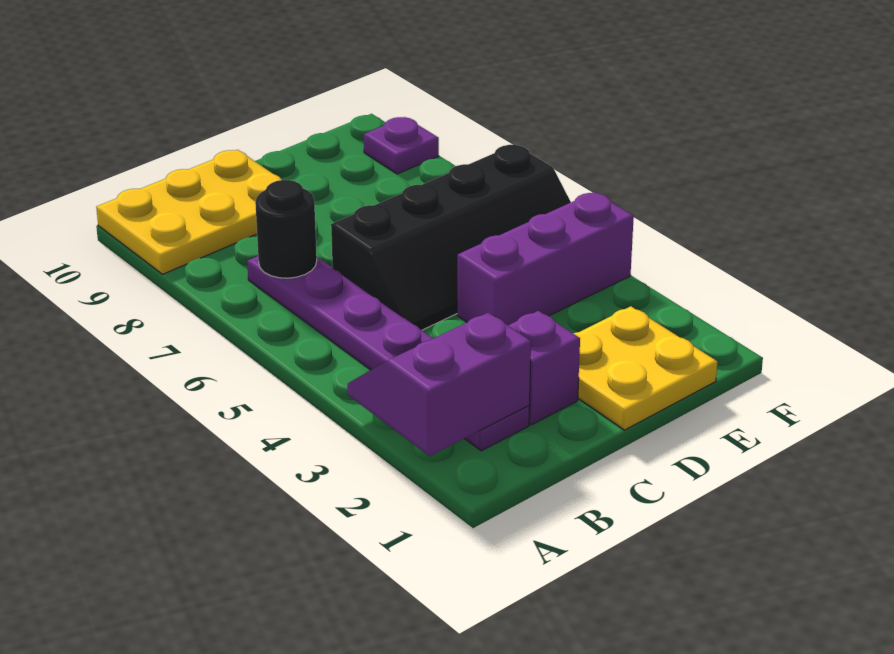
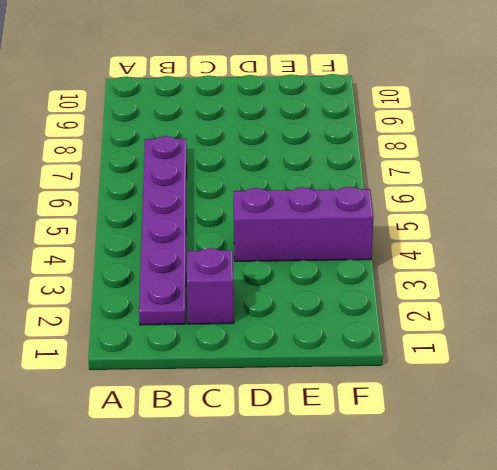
none -> yellow plate A9:C10 level 1
none -> black slope C5:F6 level 1 top 6

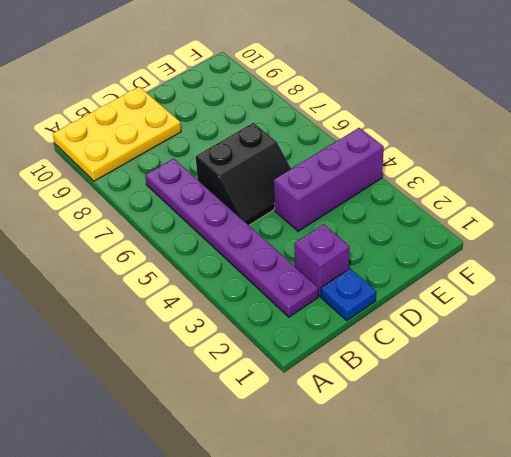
blue plate C1 level 1 -> none
black slope C5:D6 level 1 top 6 -> black slope C5:F6 level 1 top 6
none -> yellow plate D1:E2 level 1
none -> purple plate F9 level 1

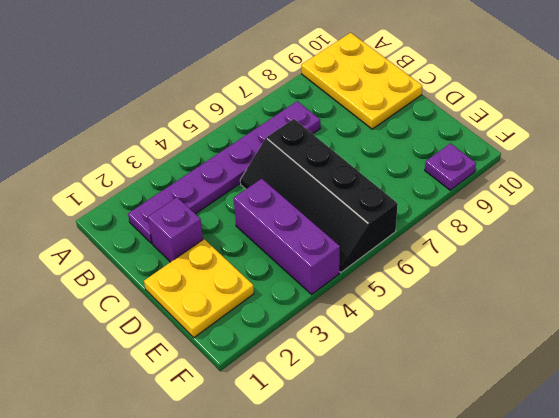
none -> purple slope A2:B3 level 2 top 2
none -> black round brick B7 level 2

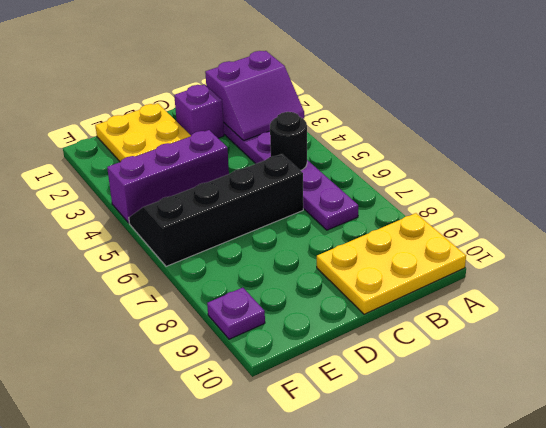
black round brick B5 level 2 -> black round brick B7 level 2

